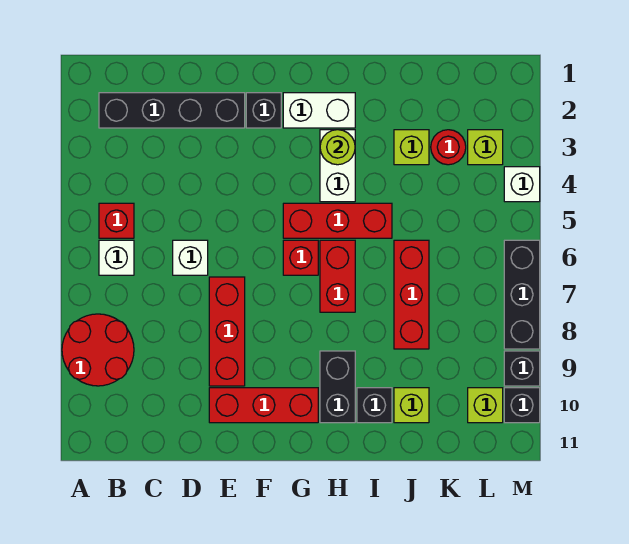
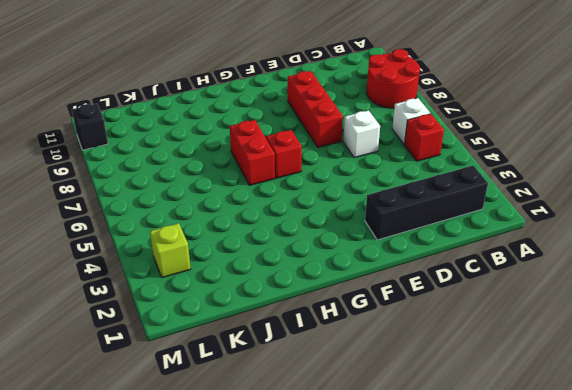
none -> red brick E10:G10 level 1
none -> black brick F2 level 1
none -> white brick G2:H2 level 1

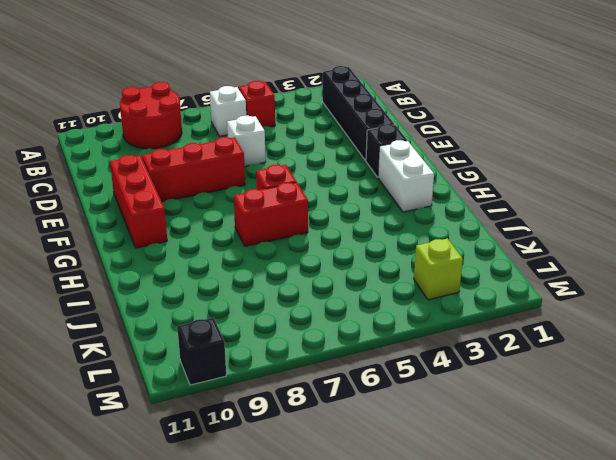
none -> red brick G5:I5 level 1
none -> white brick H3:H4 level 1
none -> black brick H9:H10 level 1

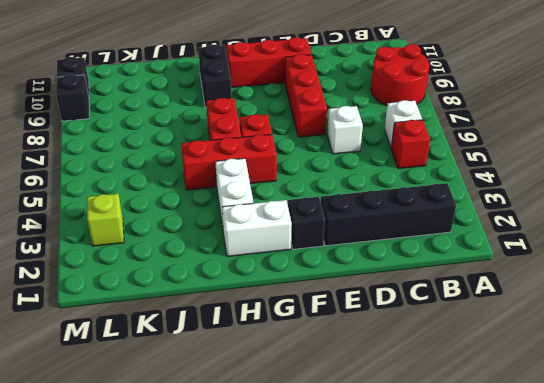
none -> black brick I10 level 1
none -> lime brick J3 level 1
none -> red brick J6:J8 level 1

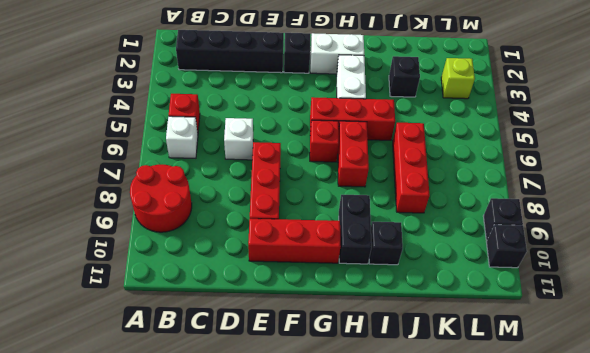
black brick J3 level 1 -> lime brick J3 level 1
none -> lime brick J10 level 1
none -> red round brick K3 level 1
none -> lime brick L10 level 1

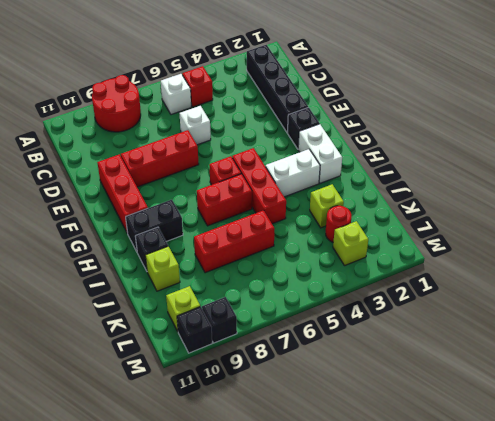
none -> white brick M4 level 1
none -> black brick M6:M8 level 1
none -> lime round brick H3 level 2

